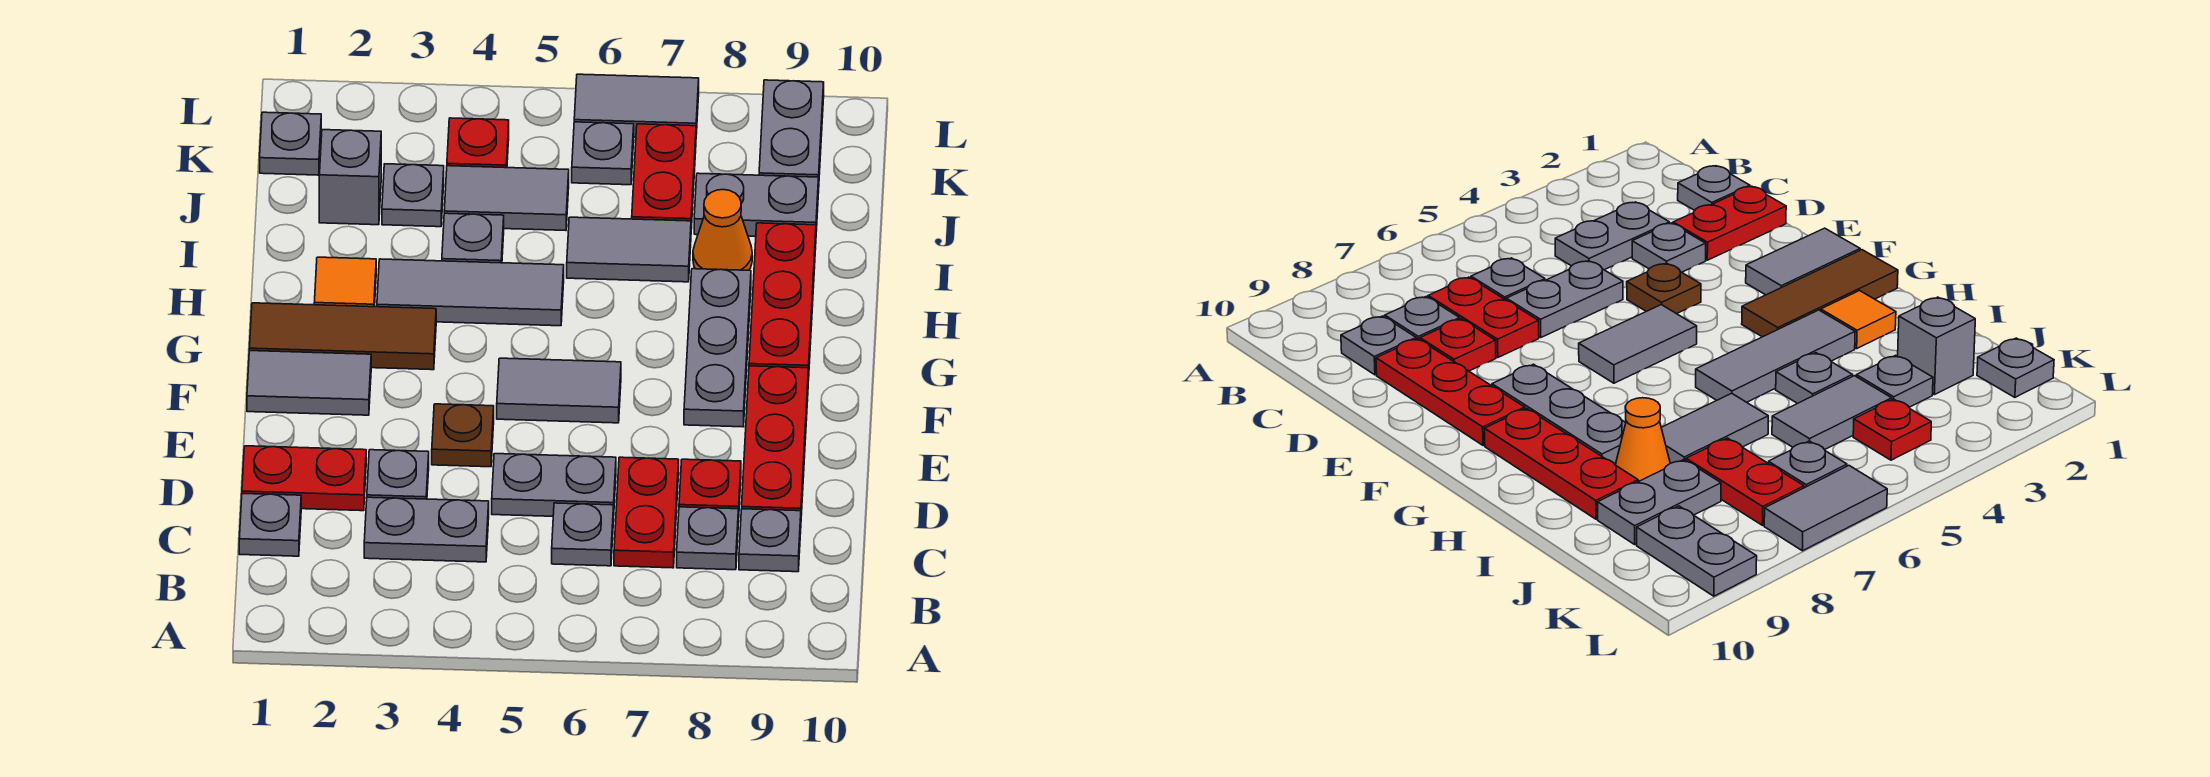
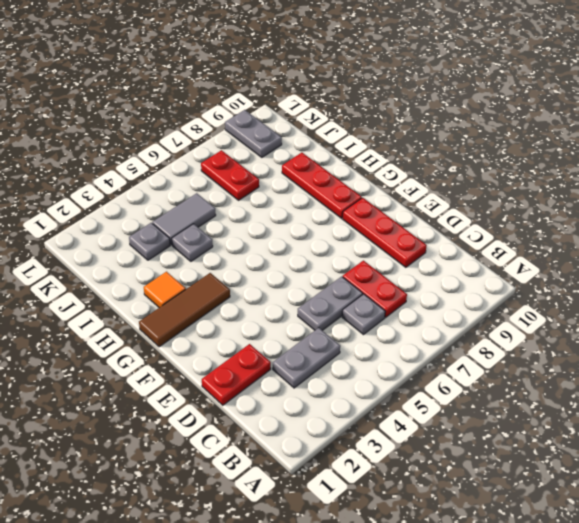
none -> grey plate C1 level 1
none -> grey plate C8 level 1
none -> grey plate C9 level 1
none -> grey plate D3 level 1

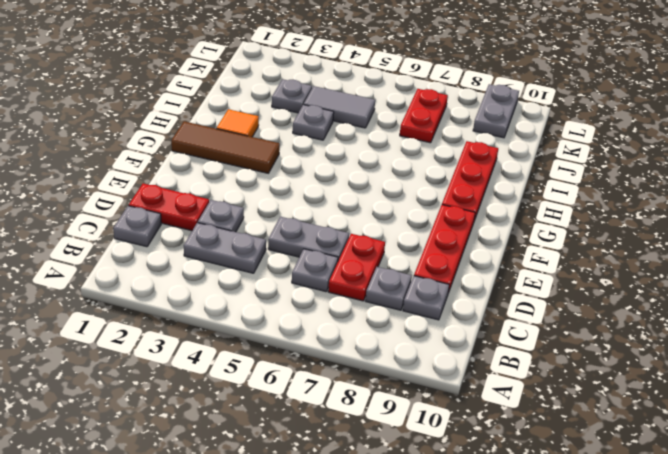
none -> red plate D8 level 1
none -> brown plate E4 level 1
none -> grey tile F1:F2 level 1
none -> grey tile F5:F6 level 1

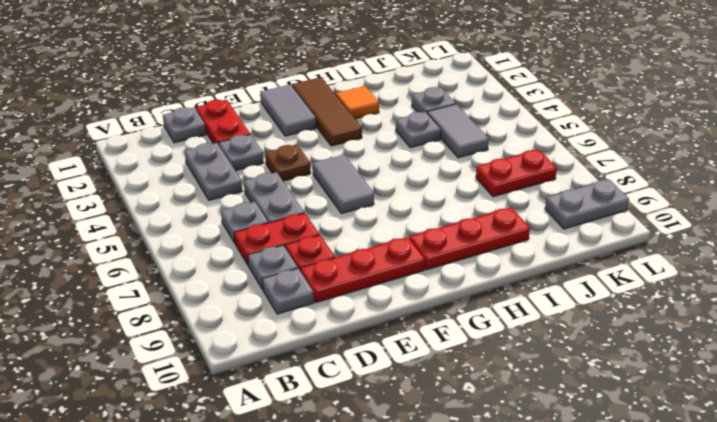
none -> grey plate F8:H8 level 1
none -> grey tile H3:H5 level 1
none -> grey tile I6:I7 level 1
none -> orange cone I8 level 1

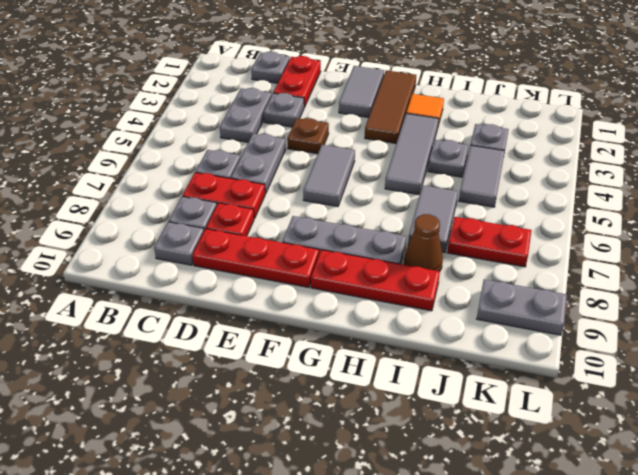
brown cone I8 level 1 -> orange cone I8 level 1
none -> grey brick J2 level 1
none -> grey plate J8:J9 level 1
none -> grey plate K1 level 1
none -> red plate K4 level 1

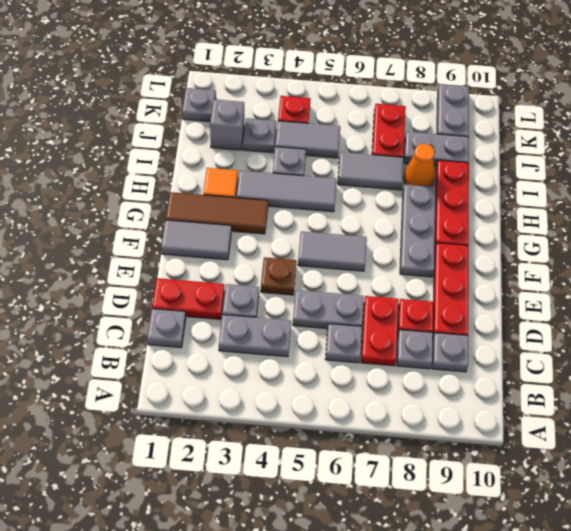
none -> grey plate K6 level 1
none -> grey tile L6:L7 level 1

